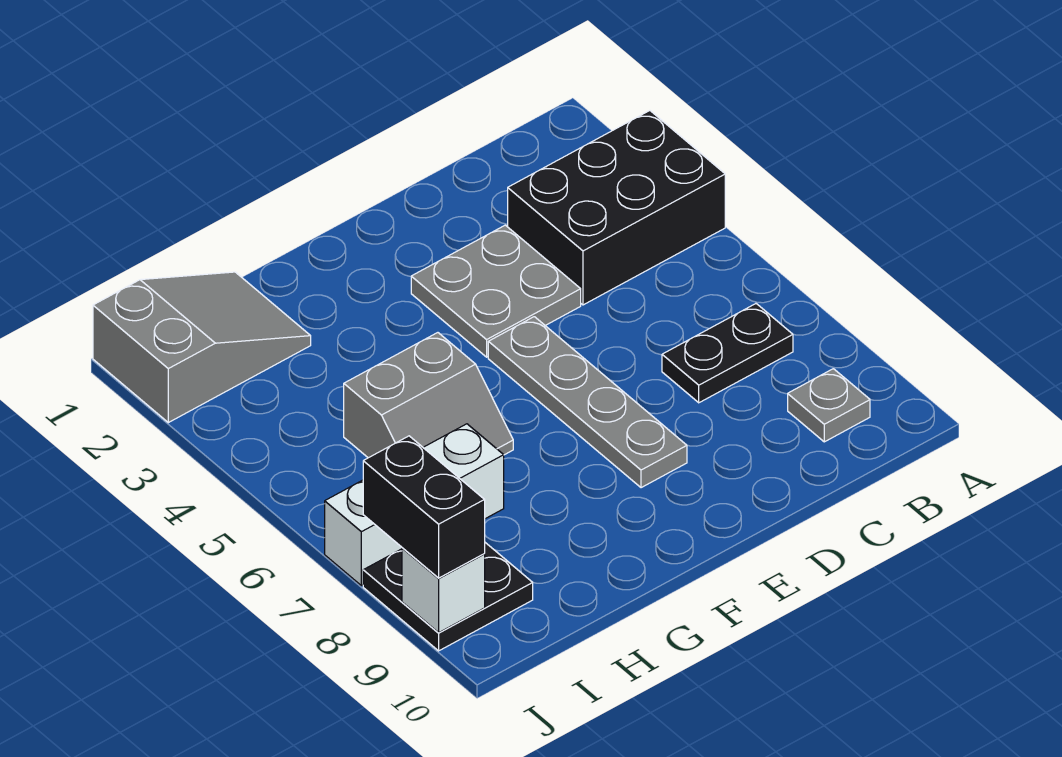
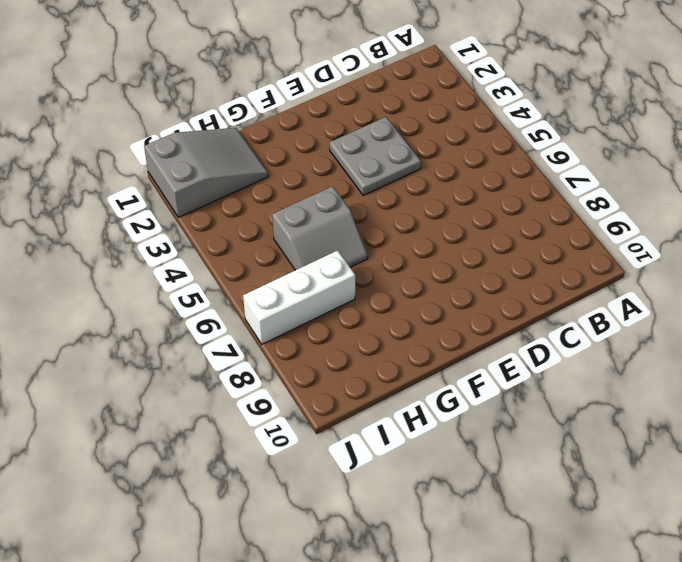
none -> black brick A3:C4 level 1
none -> black plate B7:C7 level 1

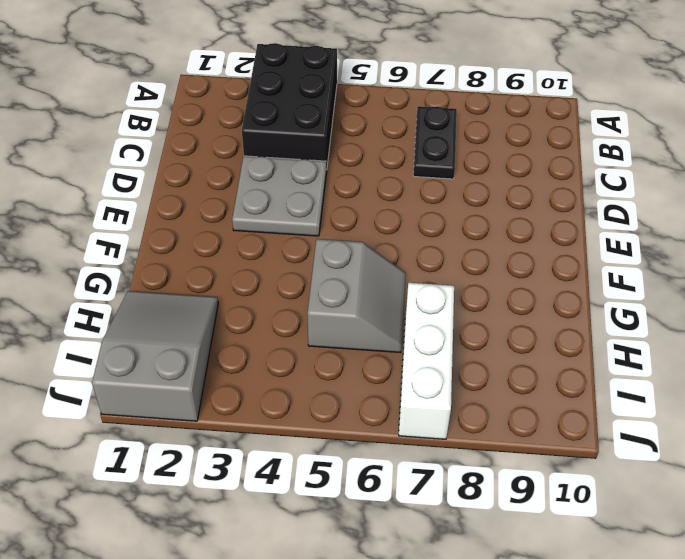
none -> grey plate B9 level 1
none -> grey plate E5:E8 level 1

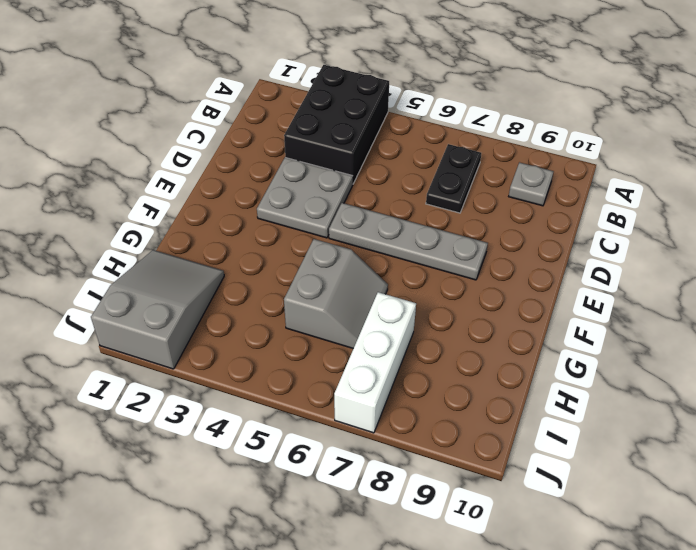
none -> black plate I8:J9 level 1
none -> white brick J9 level 2

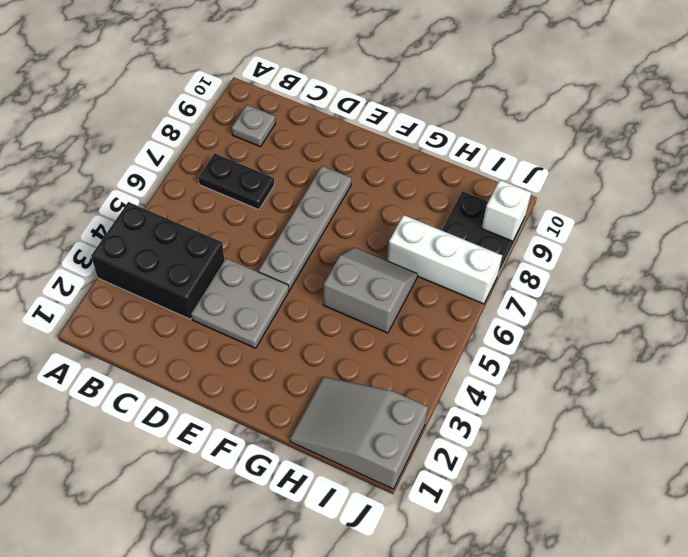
none -> black brick J8:J9 level 3

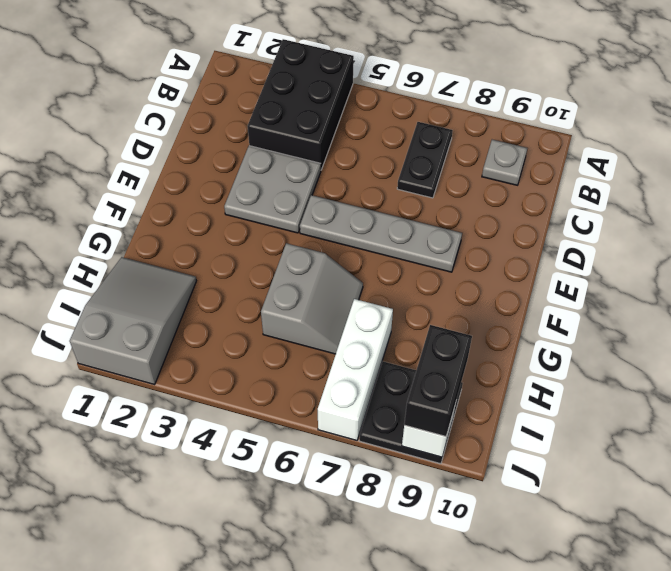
black brick I9:J9 level 3 -> black brick J8:J9 level 3

